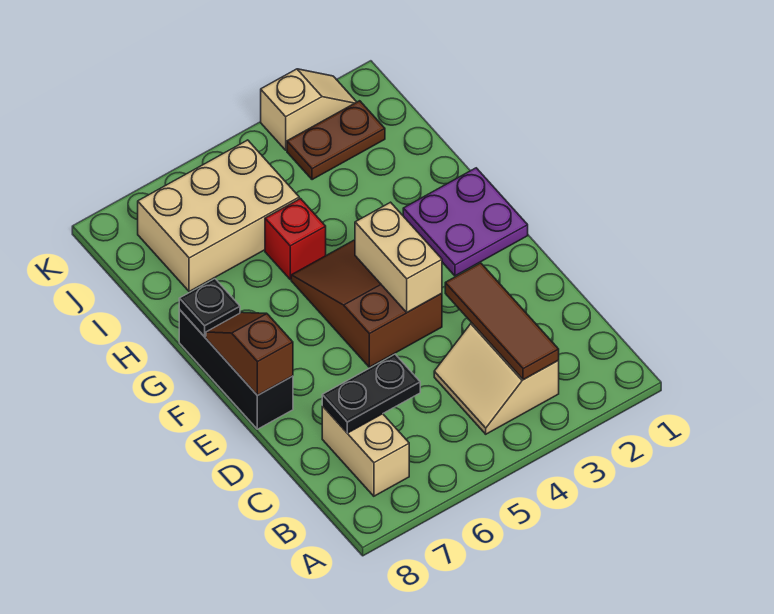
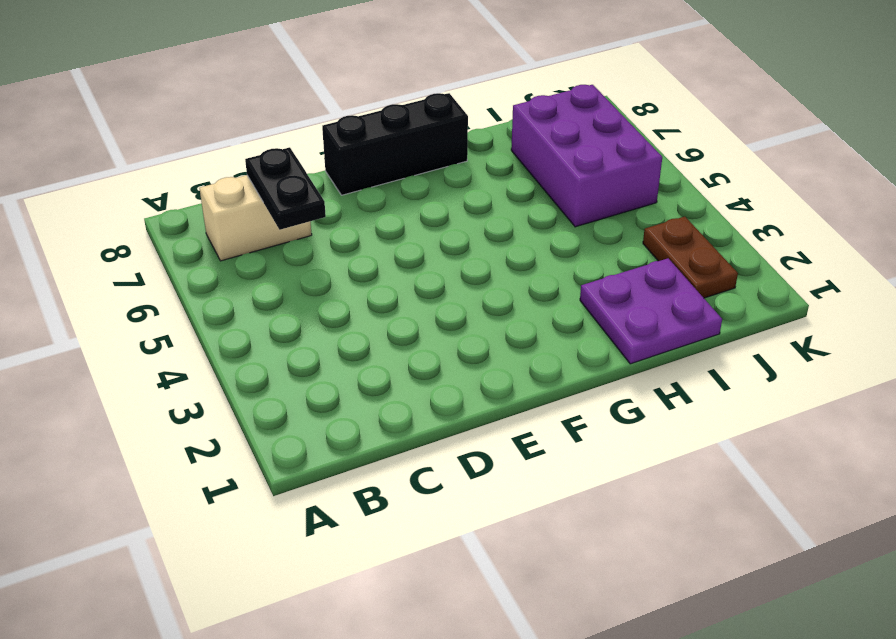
purple plate H1:I2 level 1 -> purple plate F1:G2 level 1
purple brick I5:J7 level 1 -> tan brick I5:J7 level 1
none -> tan slope B3:C4 level 1 top 3
none -> brown slope E4:G5 level 1 top E
none -> red brick H5 level 1

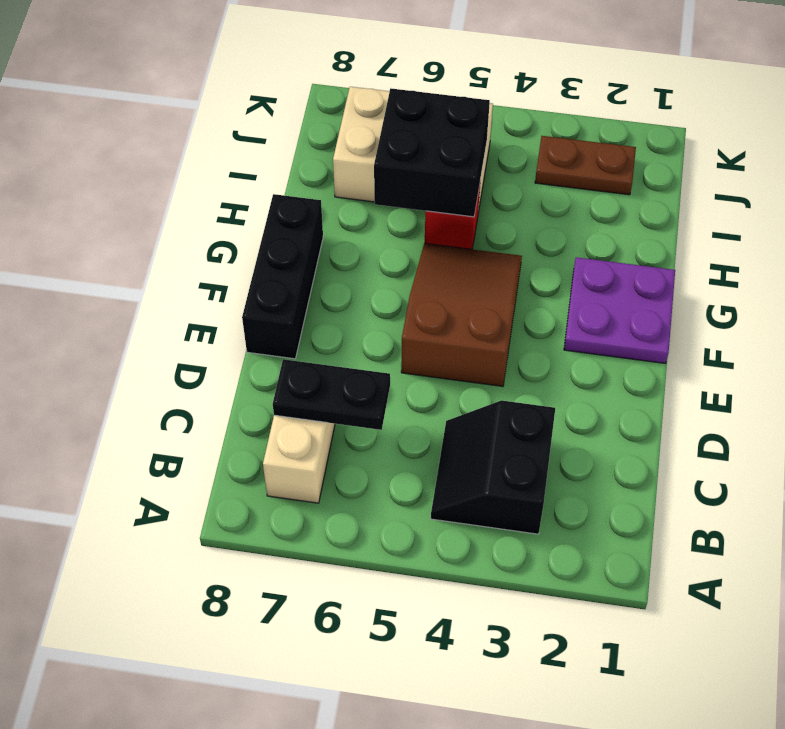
black slope B3:C4 level 1 top 3 -> tan slope B3:C4 level 1 top 3
black brick H5:I6 level 2 -> none
none -> tan slope K2:K3 level 1 top 3
none -> brown tile B3:D3 level 2
none -> tan brick E4:F4 level 2

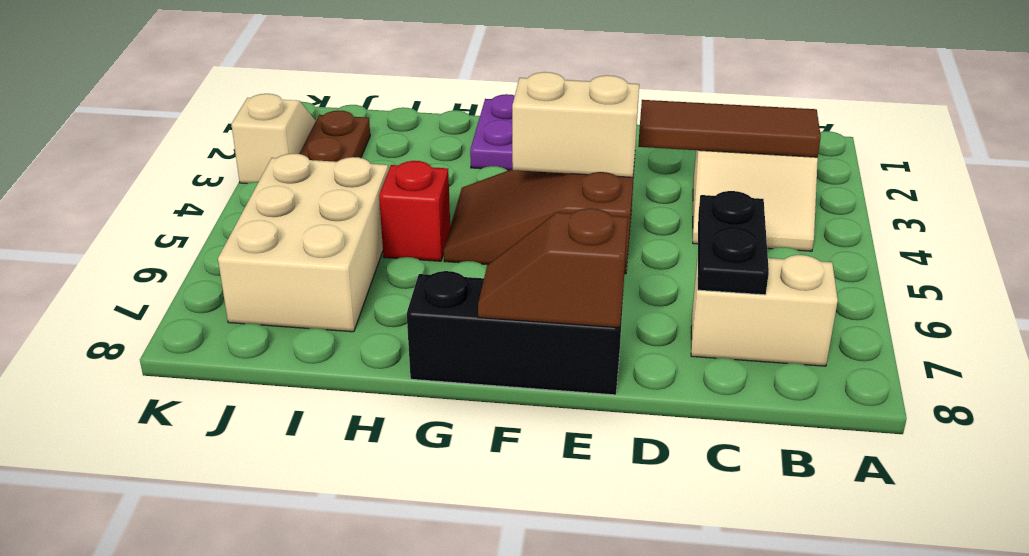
none -> black plate G8 level 2

